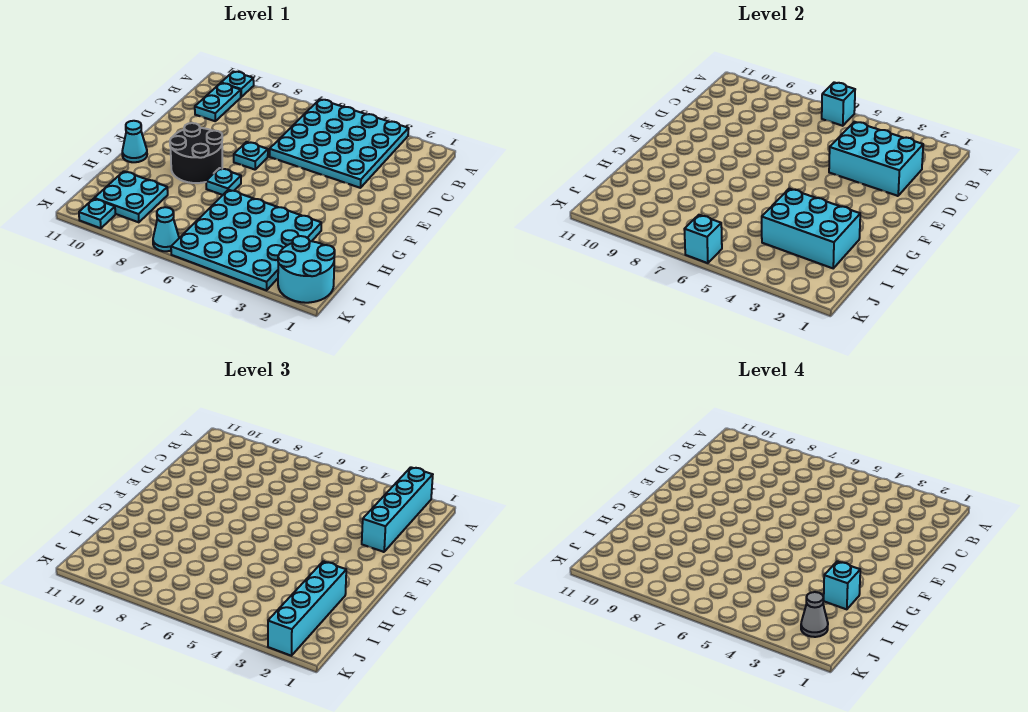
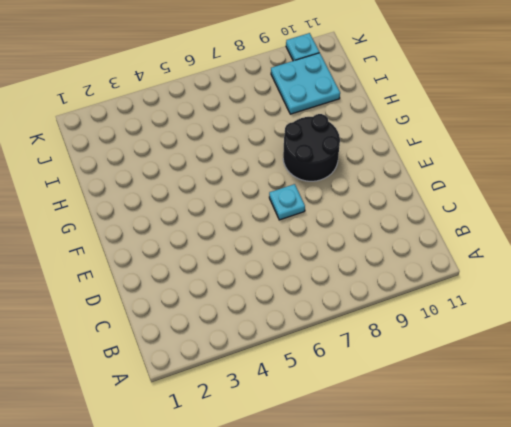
none -> cyan plate A3:D6 level 1
none -> cyan plate A10 level 1
none -> cyan plate B10:C10 level 1

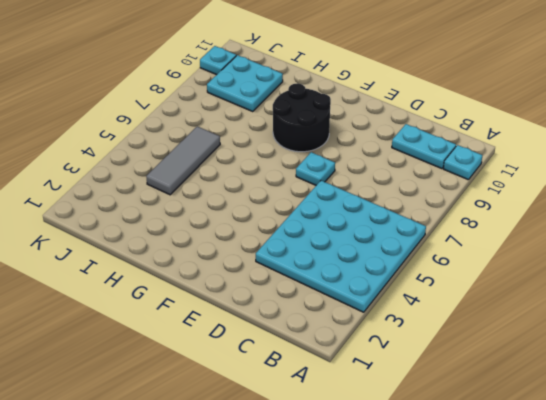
grey tile I4:I6 level 1 -> cyan plate H3:K6 level 1
none -> cyan plate G7 level 1
none -> cyan cone G11 level 1
none -> cyan round brick J1:K2 level 1

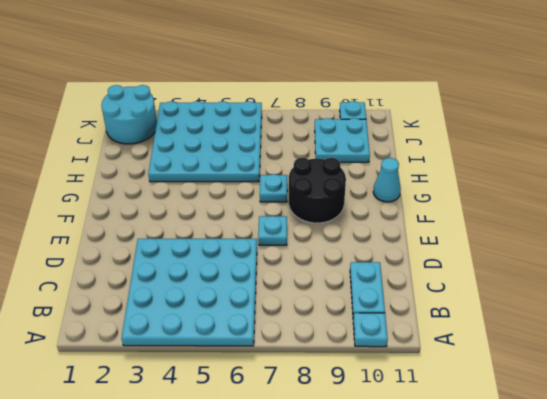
none -> cyan cone K7 level 1
none -> cyan brick A6 level 2
none -> cyan brick C2:D4 level 2

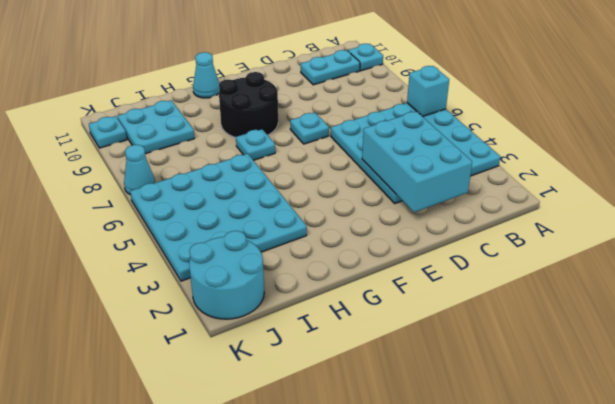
none -> cyan brick H2:I4 level 2
none -> cyan brick K6 level 2
none -> cyan brick A2:D2 level 3

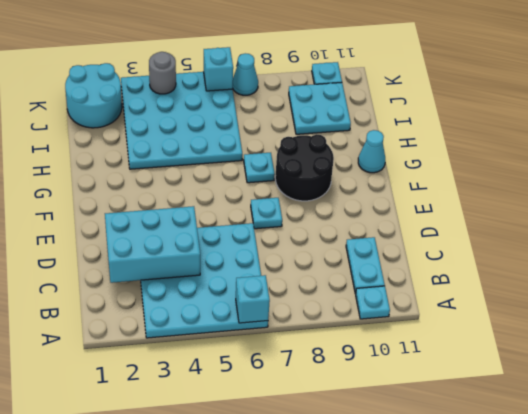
grey round brick K4 level 2 -> none
none -> cyan brick H2:I4 level 2
none -> cyan brick A2:D2 level 3
none -> cyan brick H2:K2 level 3

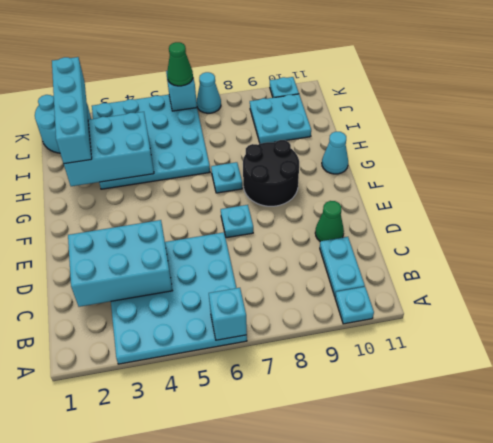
green cone D10 level 1 -> none
green cone K6 level 3 -> none
none -> cyan brick A2:D2 level 3
none -> cyan brick H2 level 4
none -> grey cone J2 level 4

